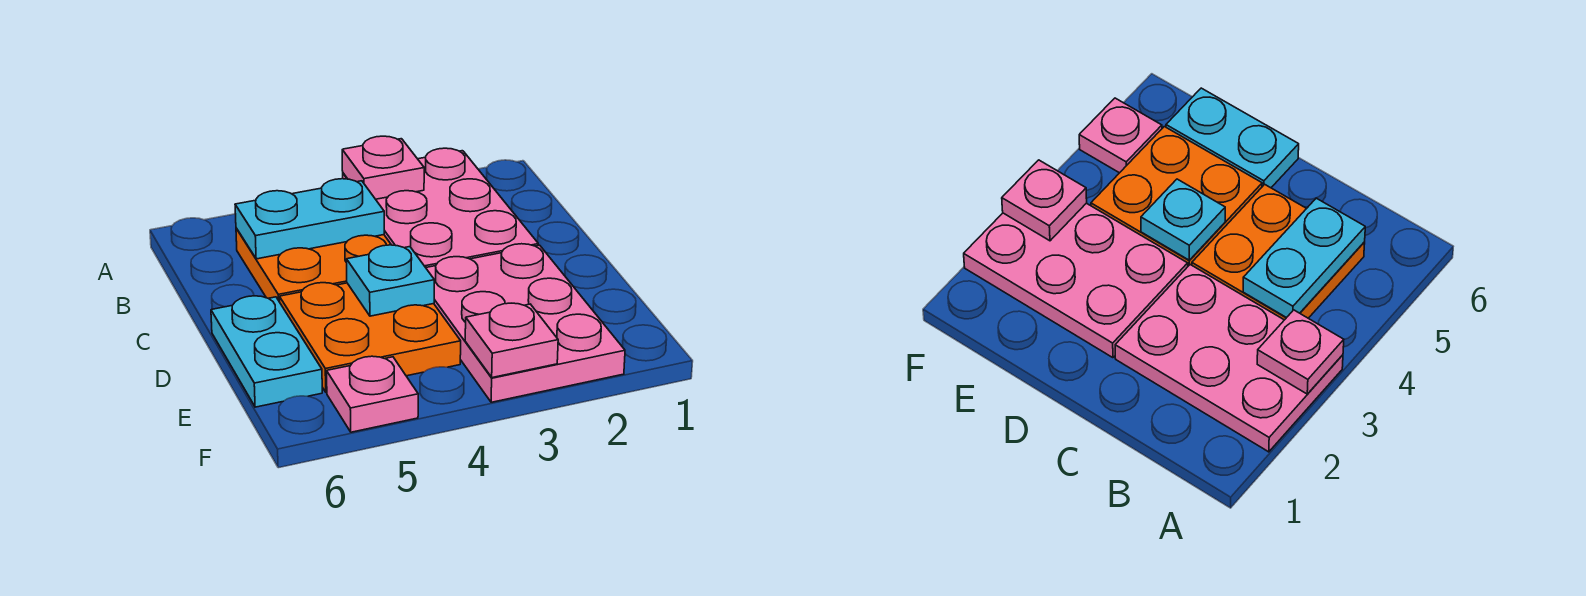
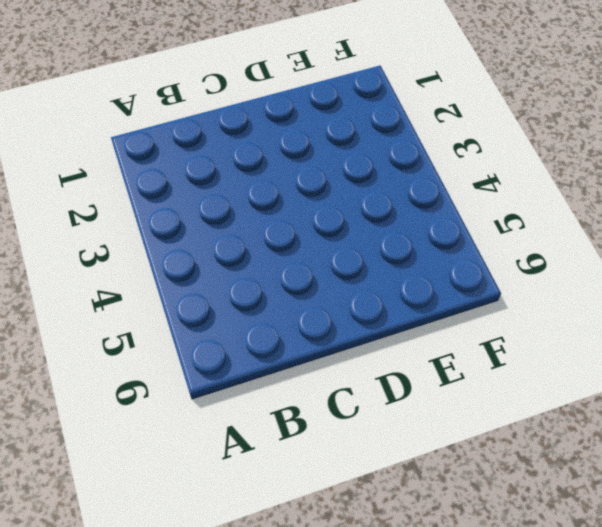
none -> pink plate A2:C3 level 1
none -> orange plate B4:C5 level 1

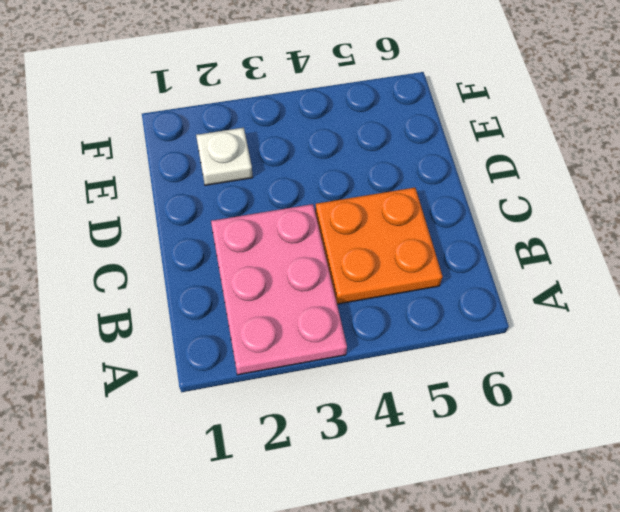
white plate E2 level 1 -> pink plate D2:F3 level 1
none -> orange plate D4:E5 level 1
none -> cyan plate D6:E6 level 1

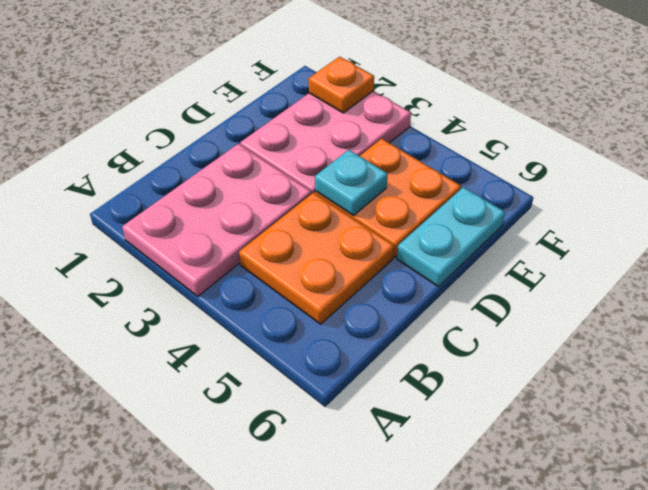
orange plate F2 level 2 -> none
none -> pink plate F5 level 1
none -> pink plate A3 level 2

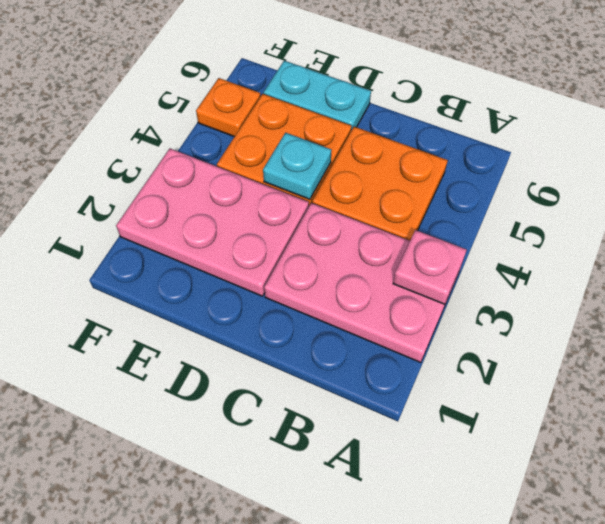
orange plate F5 level 1 -> pink plate F5 level 1
none -> cyan plate B4:B5 level 2
none -> pink plate F3 level 2

